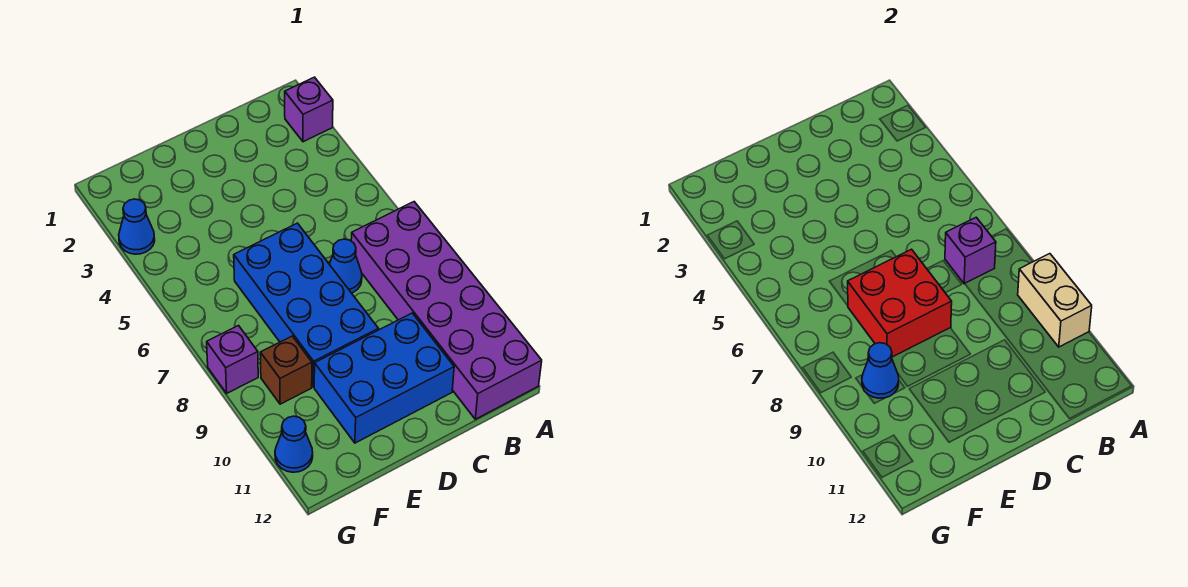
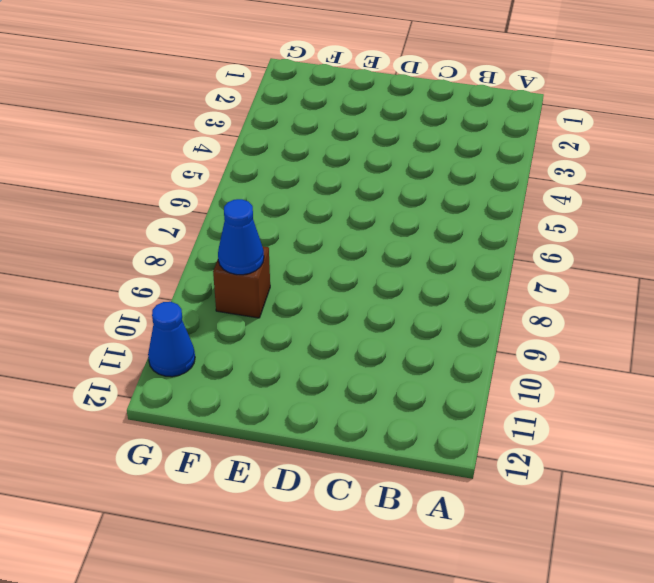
none -> purple brick A2 level 1
none -> purple brick A7:B12 level 1
none -> blue cone C7 level 1

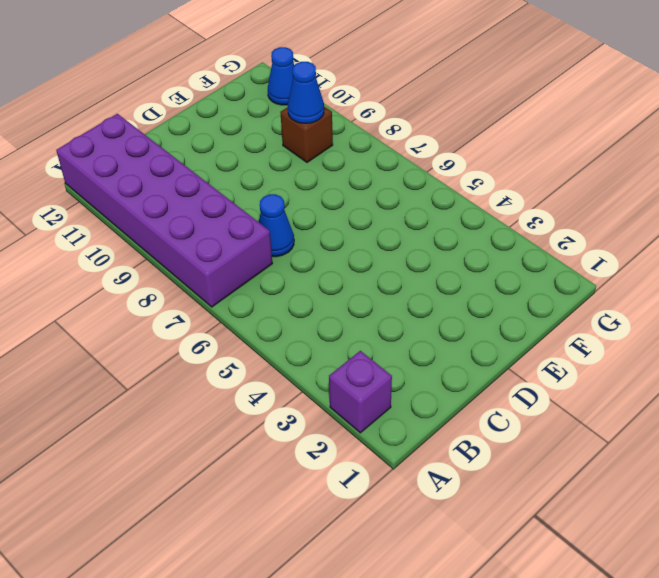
none -> blue brick C10:E11 level 1
none -> blue brick D6:E9 level 1
none -> blue cone G3 level 1

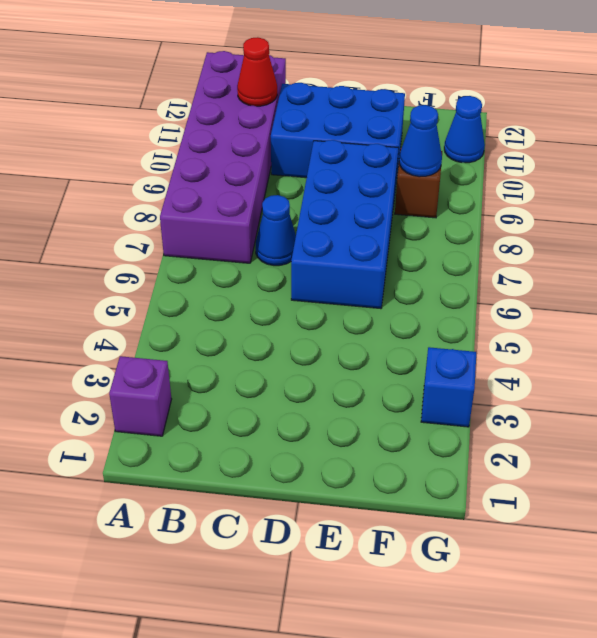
red cone B11 level 2 -> none
blue brick G3 level 1 -> blue cone G3 level 1
none -> purple brick G8 level 1
none -> tan brick A9:A10 level 2
none -> purple brick B7 level 2

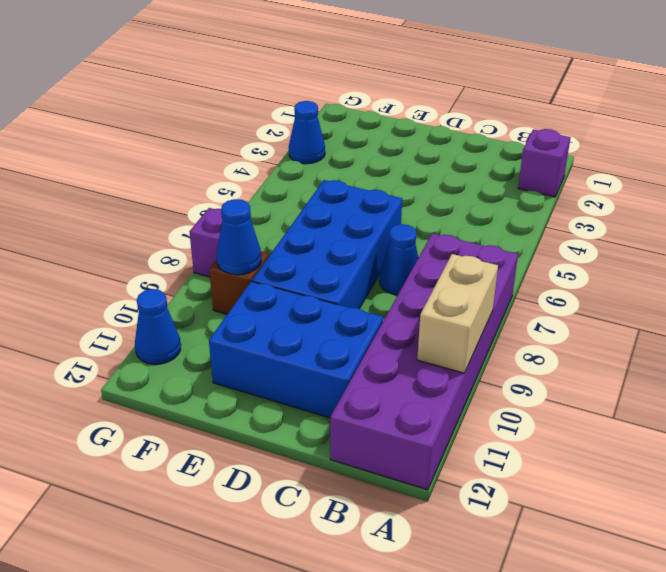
none -> purple brick B7 level 2
none -> red brick D7:E8 level 2

